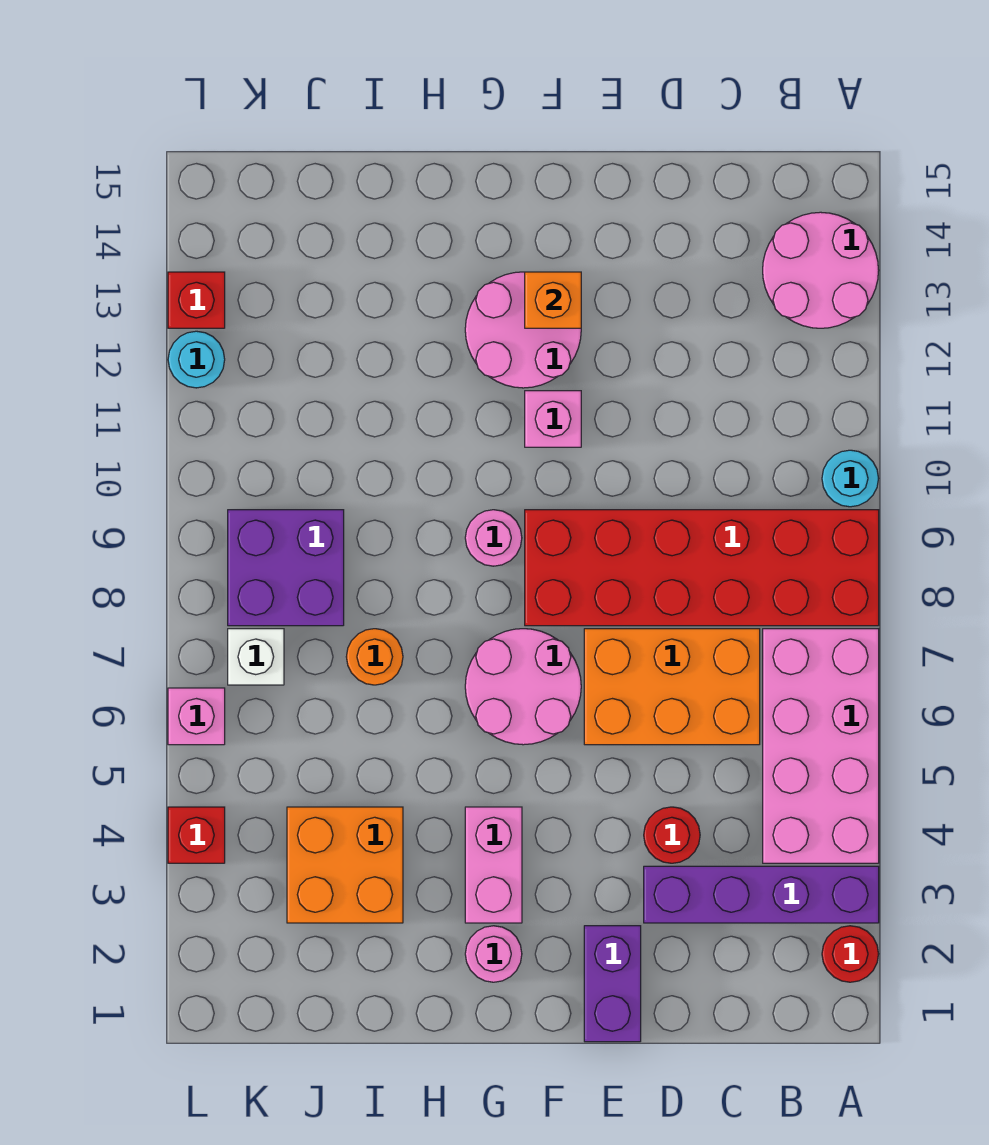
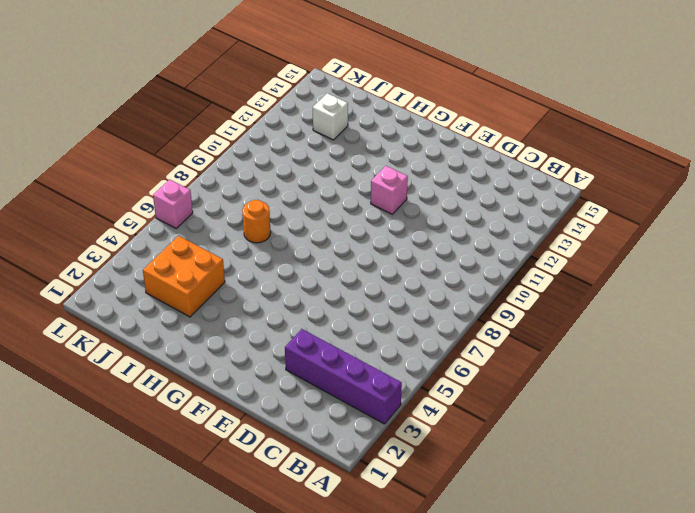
white brick J13 level 1 -> white brick K7 level 1
none -> red round brick A2 level 1
none -> pink brick A4:B7 level 1
none -> red brick A8:F9 level 1

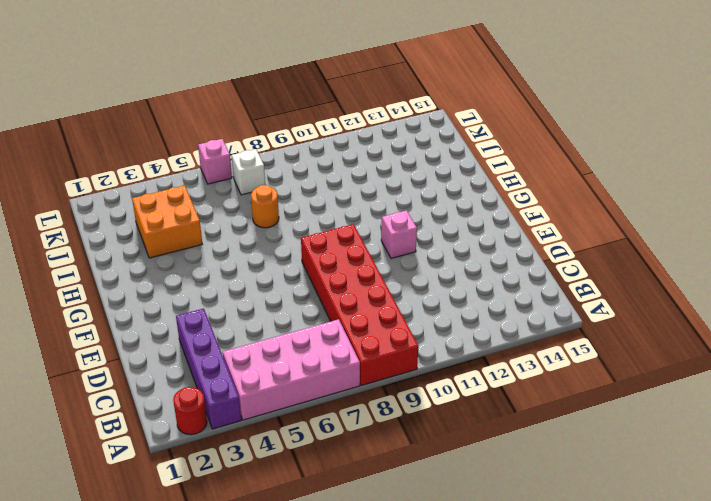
none -> cyan round brick A10 level 1
none -> pink round brick A13:B14 level 1
none -> orange brick C6:E7 level 1

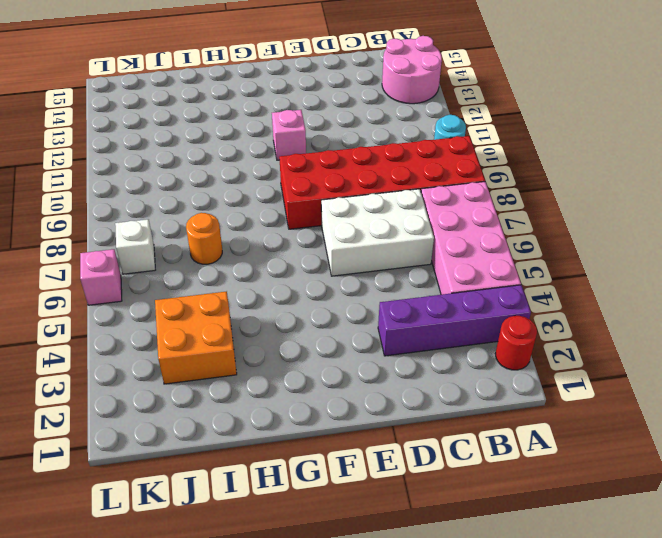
white brick C6:E7 level 1 -> orange brick C6:E7 level 1
none -> red round brick D4 level 1
none -> purple brick E1:E2 level 1
none -> pink round brick F6:G7 level 1

